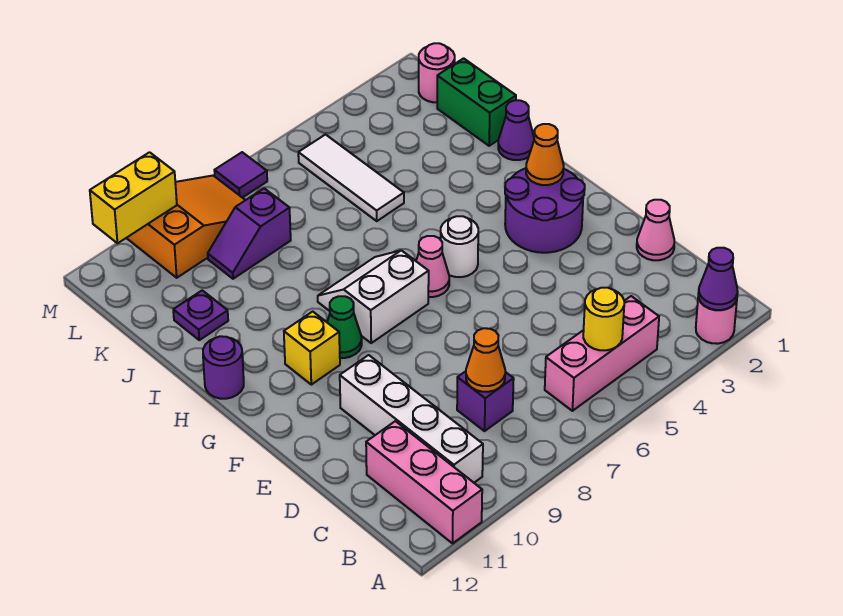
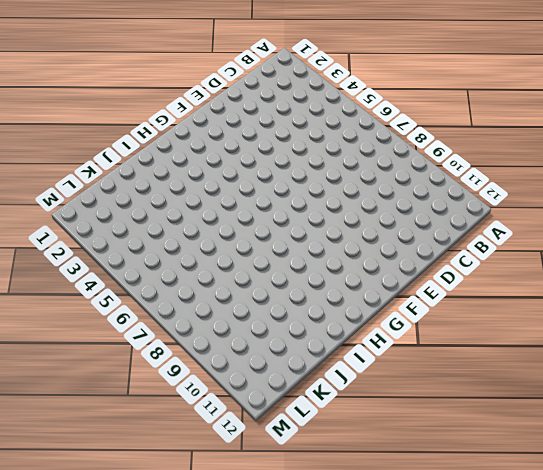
none -> pink round brick A2 level 1
none -> pink brick A11:C11 level 1
none -> pink brick B4:B6 level 1

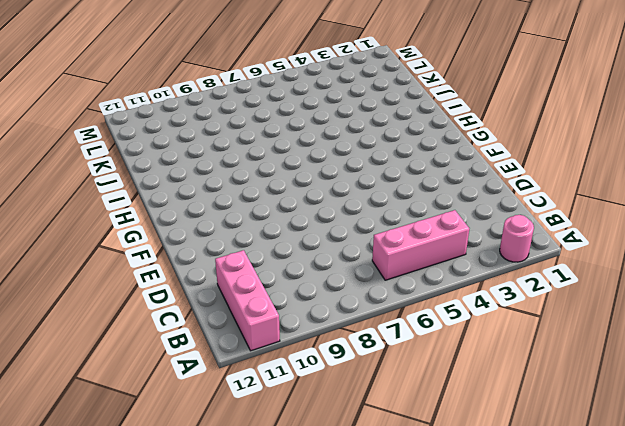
none -> white brick B10:E10 level 1
none -> purple brick C8 level 1
none -> pink cone D1 level 1

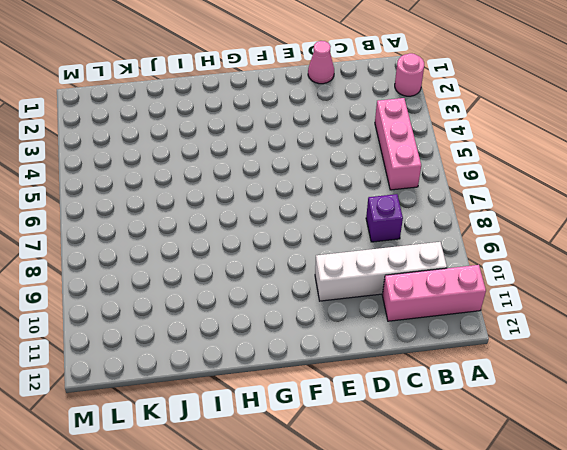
none -> purple round brick F2:G3 level 1
none -> white round brick G5 level 1
none -> pink cone G6 level 1

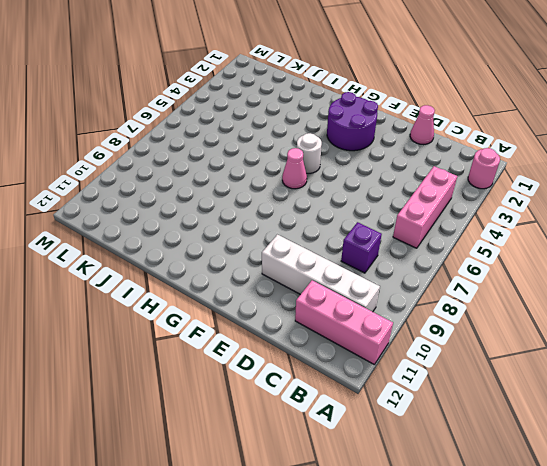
none -> white slope G7:H8 level 1 top G
none -> green cone G9 level 1
none -> yellow brick G10 level 1

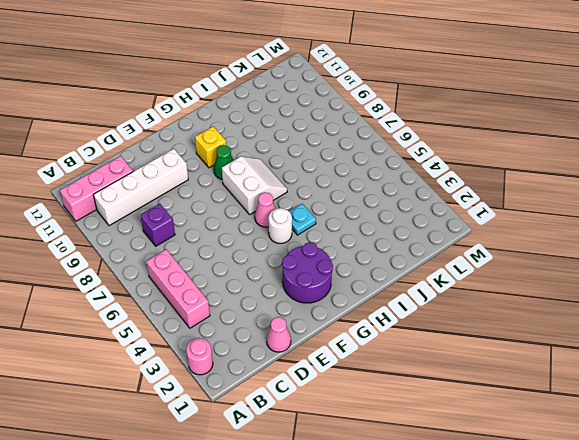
cyan plate H5 level 1 -> none
none -> purple round brick H12 level 1
none -> purple cone I1 level 1
none -> green brick J1:K1 level 1

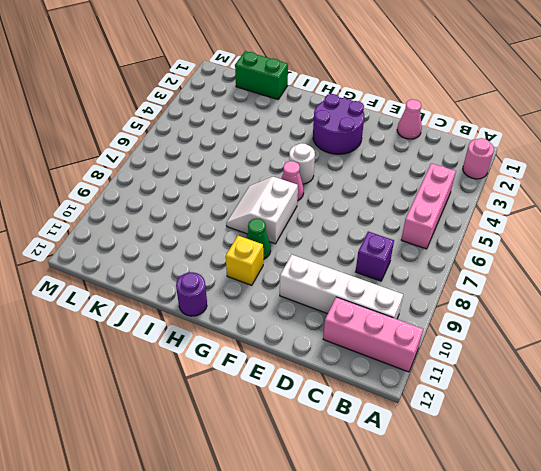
none -> purple cone I1 level 1
none -> white tile J5:L5 level 1
none -> purple plate J11 level 1

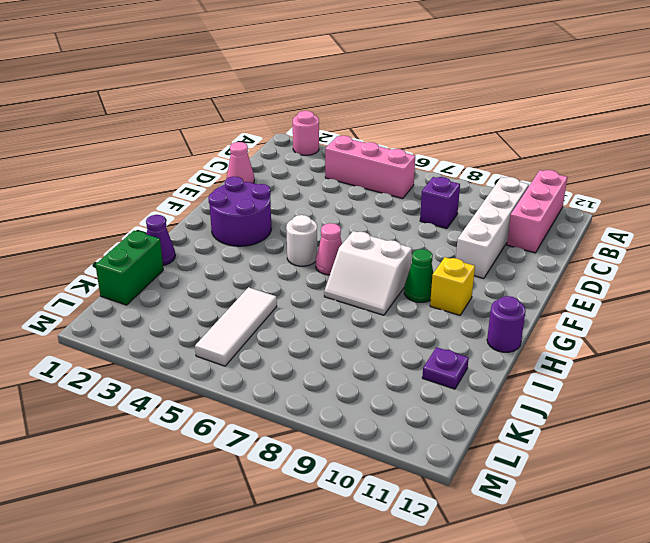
none -> purple slope K8:K9 level 1 top 8
none -> pink round brick L1 level 1
none -> orange slope L8:M10 level 1 top 10

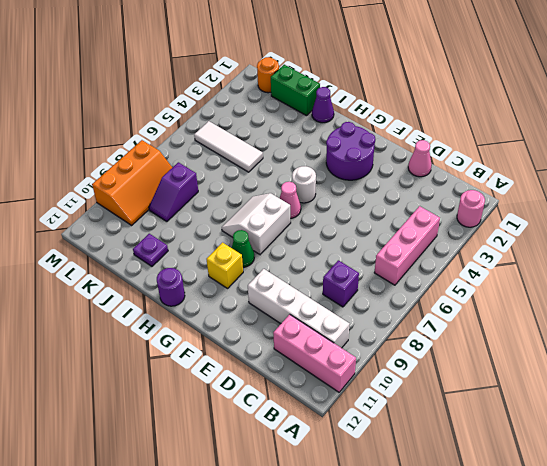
orange round brick L1 level 1 -> pink round brick L1 level 1
orange slope L8:M10 level 1 top M -> orange slope L8:M10 level 1 top 10
none -> purple tile M7 level 1
none -> purple cone A2 level 2
none -> yellow round brick B5 level 2

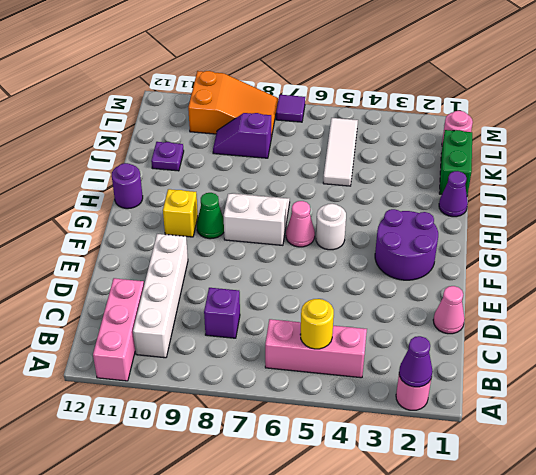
none -> orange cone C8 level 2
none -> orange cone G2 level 2
none -> yellow brick M10:M11 level 2

